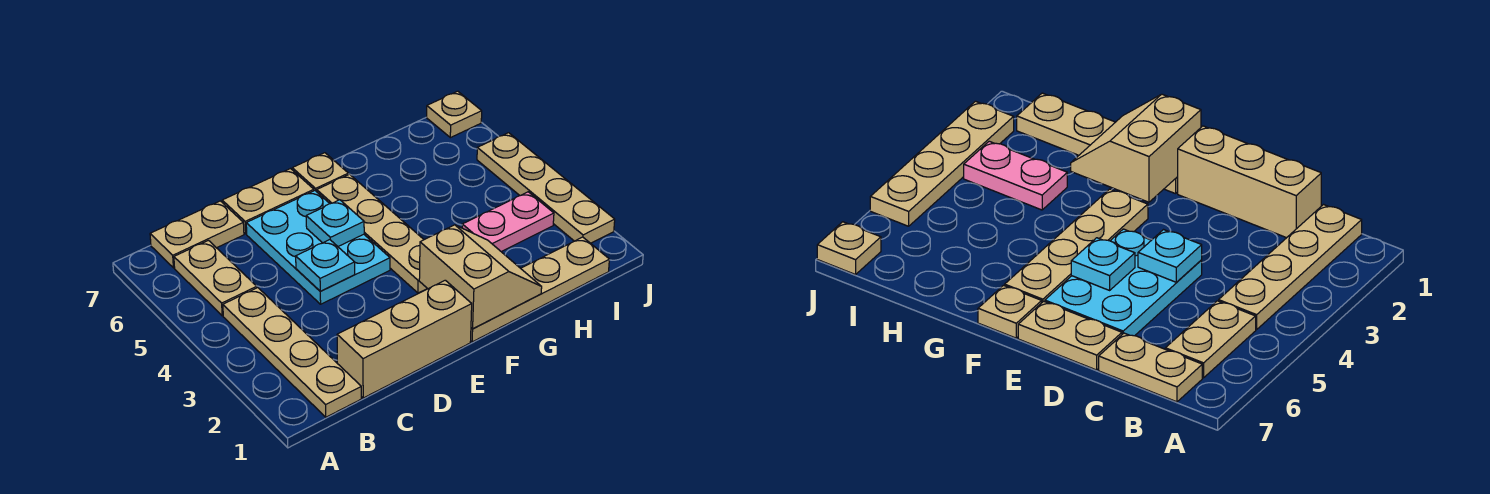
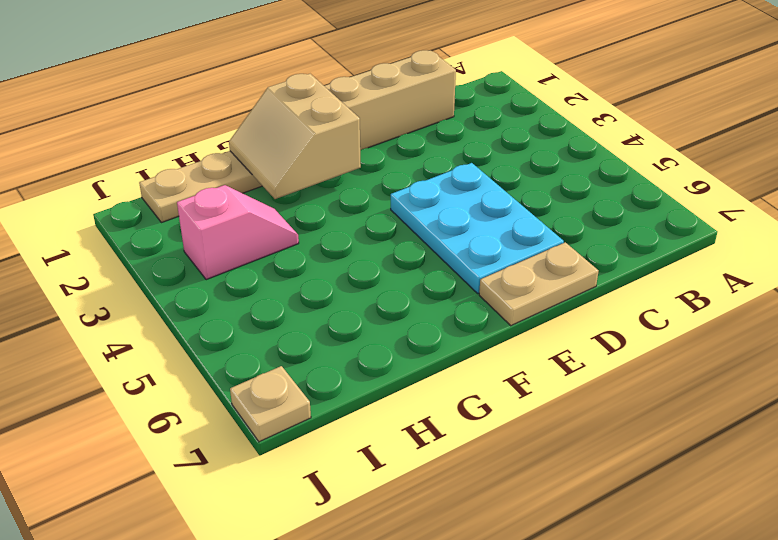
pink slope H3:I3 level 1 top I -> pink plate H3:I3 level 1
none -> tan plate B1:B4 level 1
none -> tan plate B5:B6 level 1
none -> tan plate B7:C7 level 1

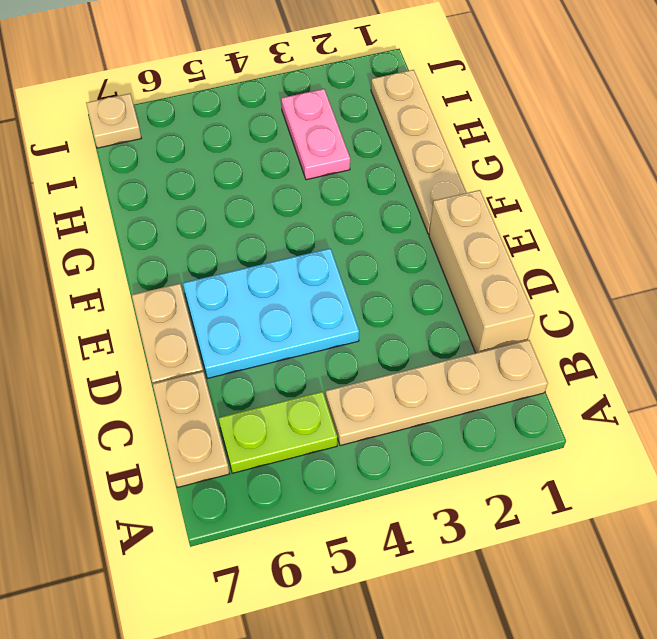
lime plate B5:B6 level 1 -> tan plate B5:B6 level 1
none -> tan plate F3:F6 level 1
none -> tan plate F7 level 1
none -> tan plate J2:J5 level 1

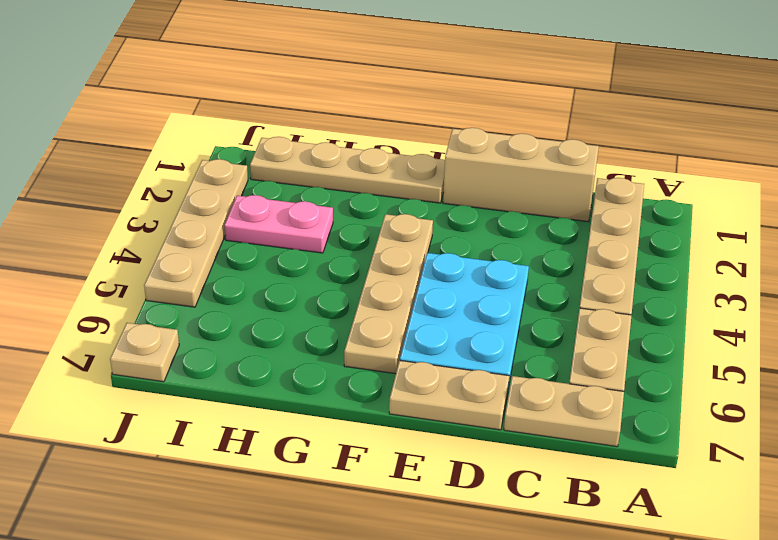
none -> tan plate F7 level 1
none -> cyan plate D4 level 2
none -> cyan plate E5 level 2

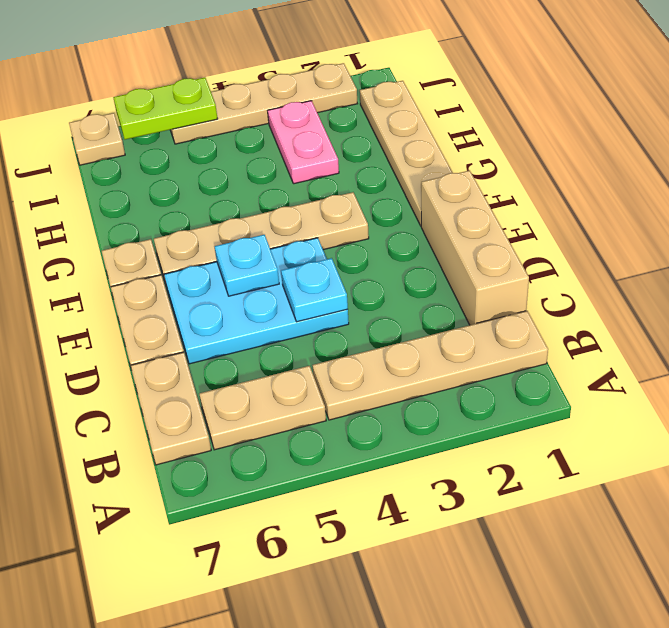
lime plate J5:J6 level 2 -> none
none -> tan slope F1:G2 level 2 top F

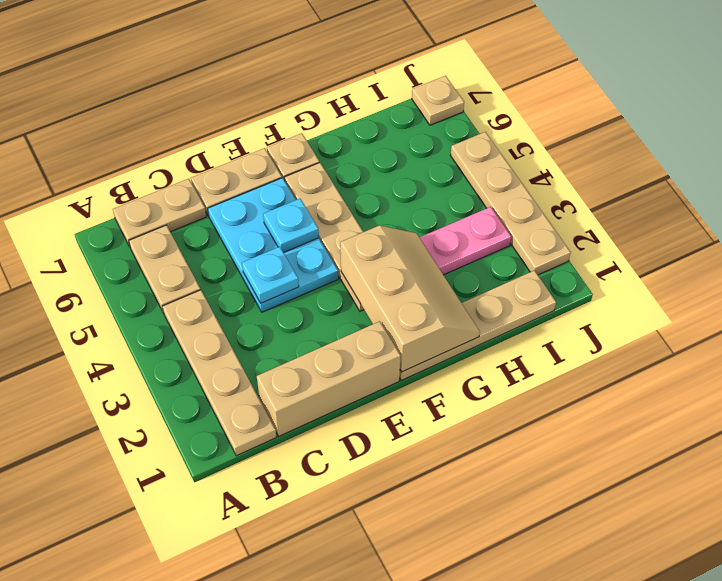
tan slope F1:G3 level 2 top F -> tan slope F1:G2 level 2 top F

